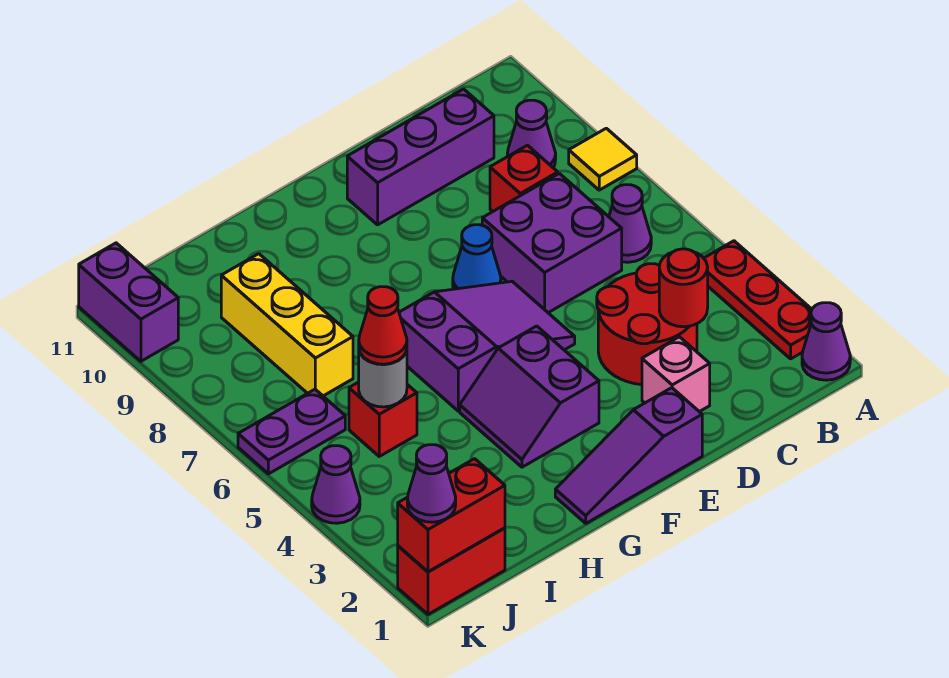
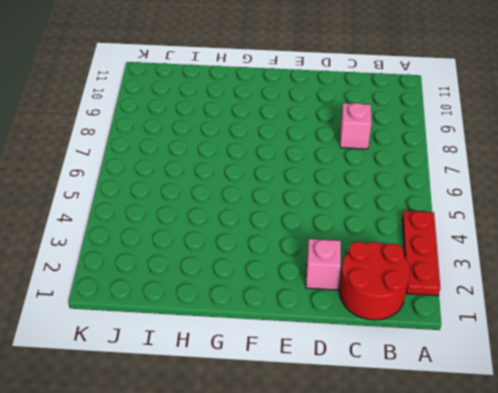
red round brick B1:C2 level 1 -> red round brick C3:D4 level 1
pink brick C8 level 1 -> red brick C8 level 1
none -> purple cone A1 level 1
none -> yellow tile A8 level 1
none -> purple cone B6 level 1

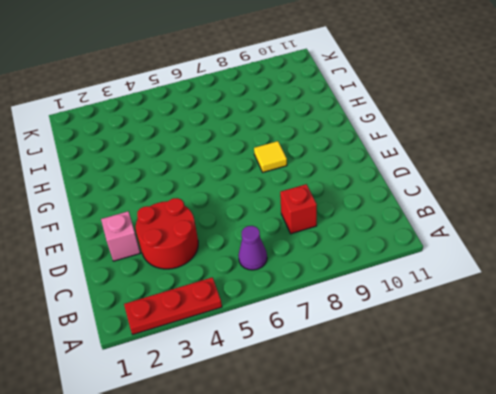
yellow tile F8 level 1 -> yellow tile A8 level 1
none -> purple cone A1 level 1
none -> purple cone B9 level 1
none -> purple brick C6:D7 level 1

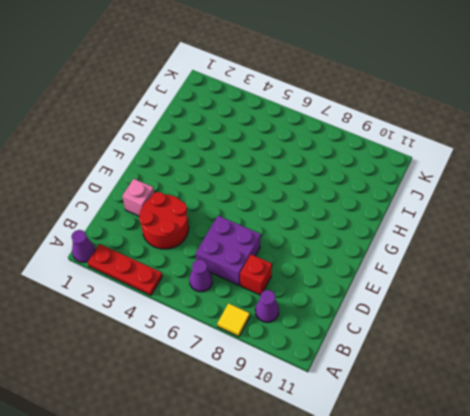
none -> purple brick C10:E10 level 1
none -> purple slope E1:G1 level 1 top E
none -> purple slope E5:G6 level 1 top G

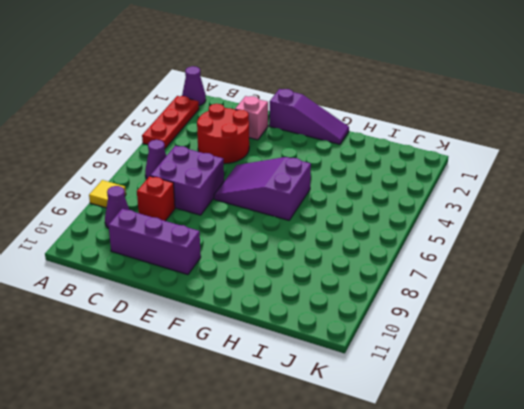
none -> blue cone E7 level 1
none -> purple slope F3:G4 level 1 top F
none -> red brick I5 level 1

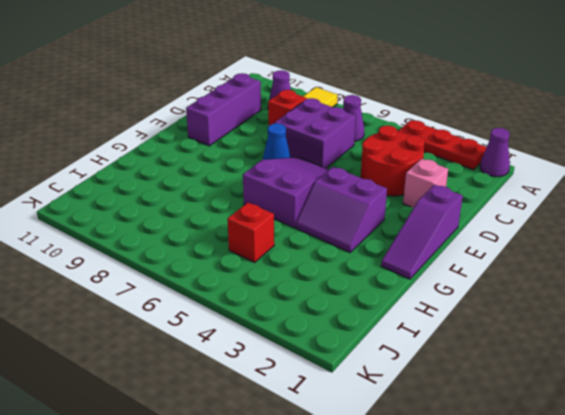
none -> yellow brick I7:I9 level 1
none -> red brick J1:K1 level 1
none -> purple plate J6:K6 level 1

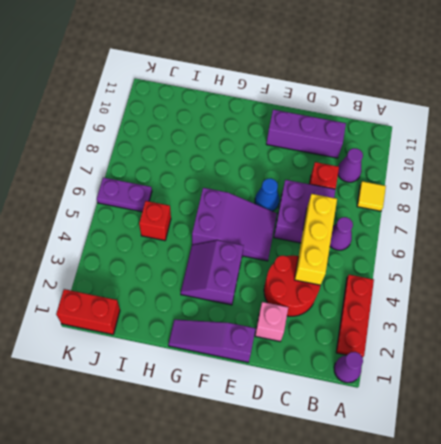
yellow brick C4:C6 level 2 -> yellow brick I7:I9 level 1
none -> purple cone K4 level 1
none -> purple brick K10:K11 level 1
none -> red round brick C3 level 2

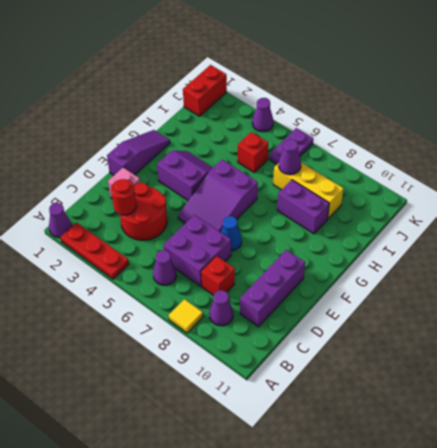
purple brick H8:H9 level 1 -> purple brick K10:K11 level 1
purple cone I7 level 2 -> purple cone K1 level 3
none -> grey round brick I5 level 2
none -> red brick J1:K1 level 2
none -> red cone I5 level 3

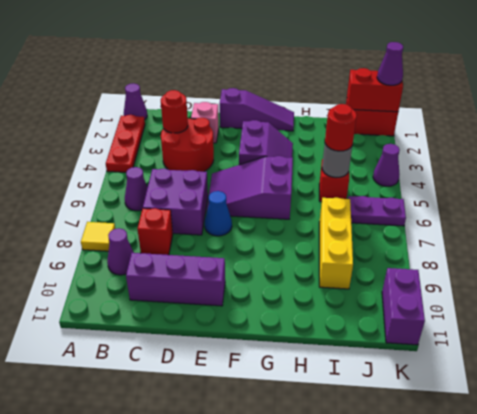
red round brick I5 level 3 -> red cone I5 level 3

